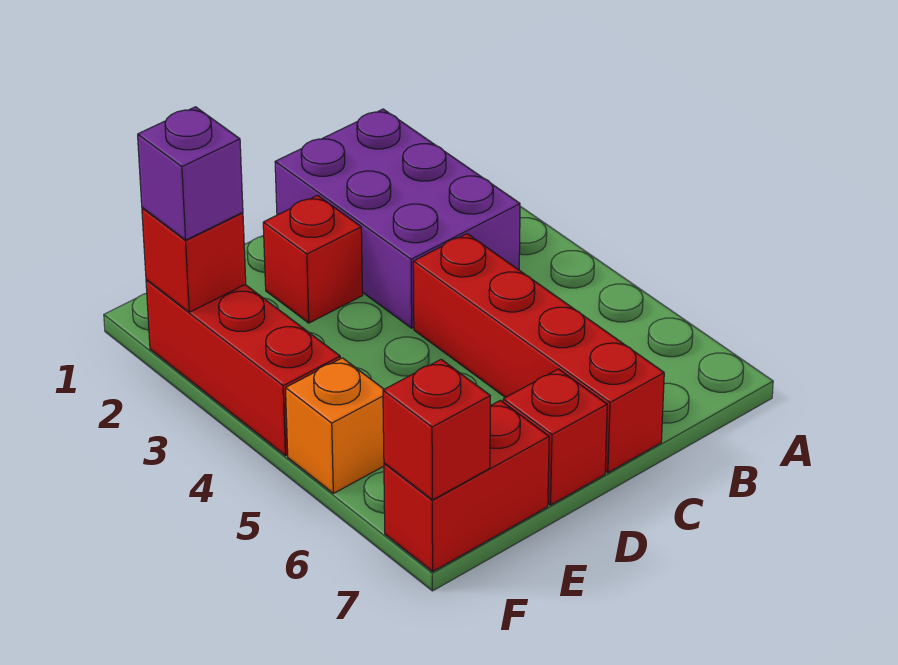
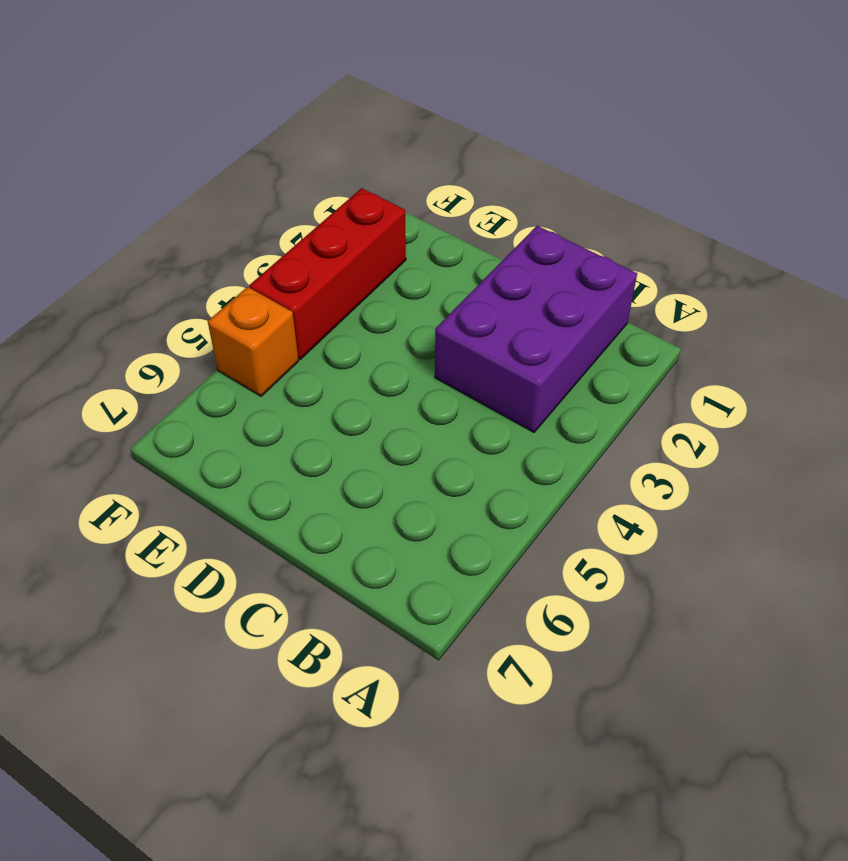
none -> red brick C4:C7 level 1
none -> red brick D2 level 1

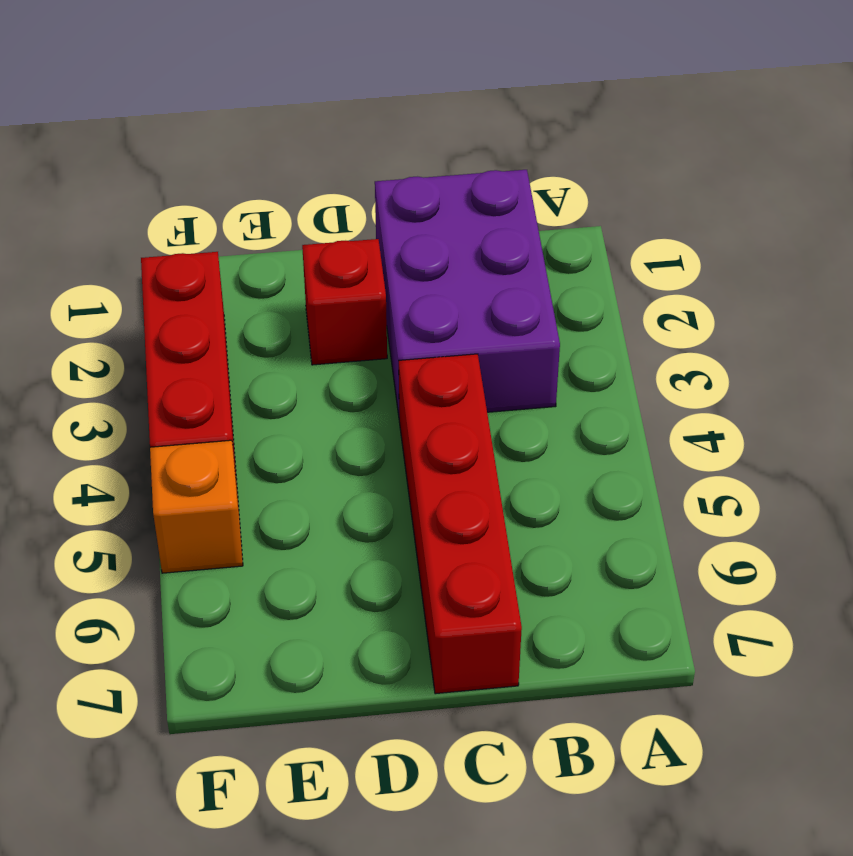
none -> red brick D7 level 1
none -> red brick E7:F7 level 1

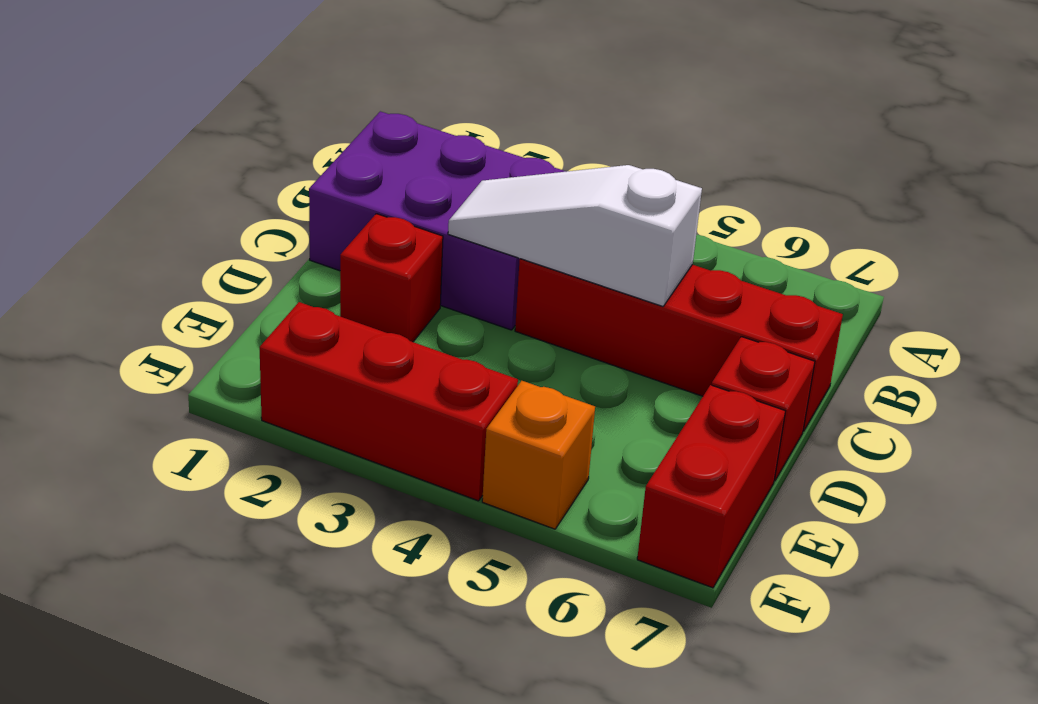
white slope C3:C5 level 2 top 5 -> none
none -> red brick F2 level 2
none -> red brick F7 level 2

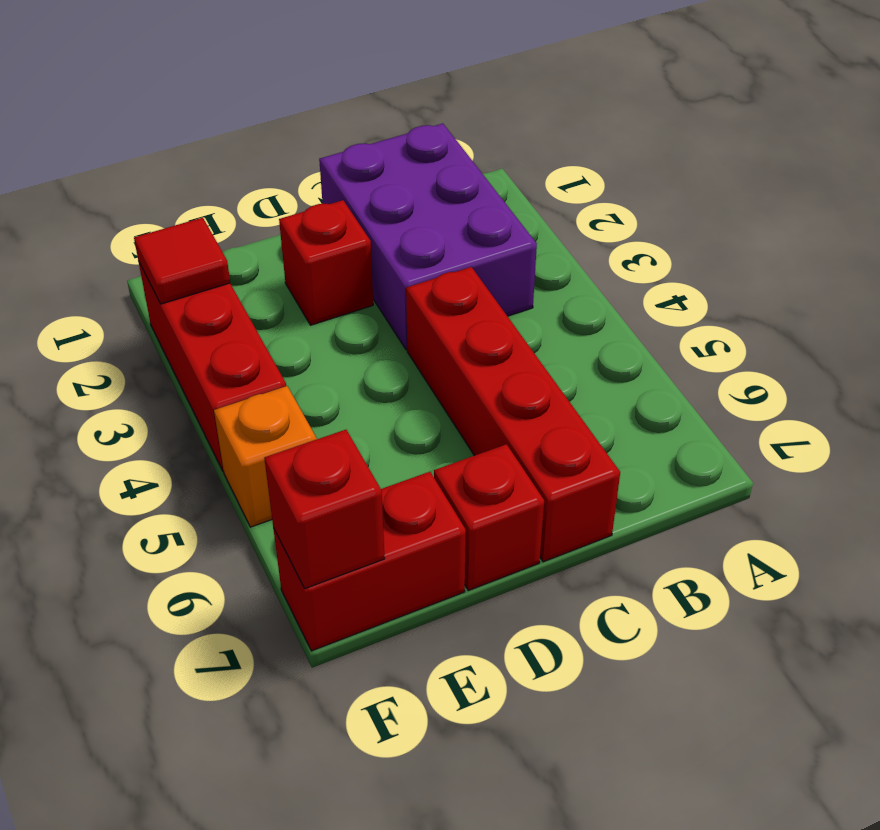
red tile F2 level 2 -> red brick F2 level 2
none -> purple brick F2 level 3

